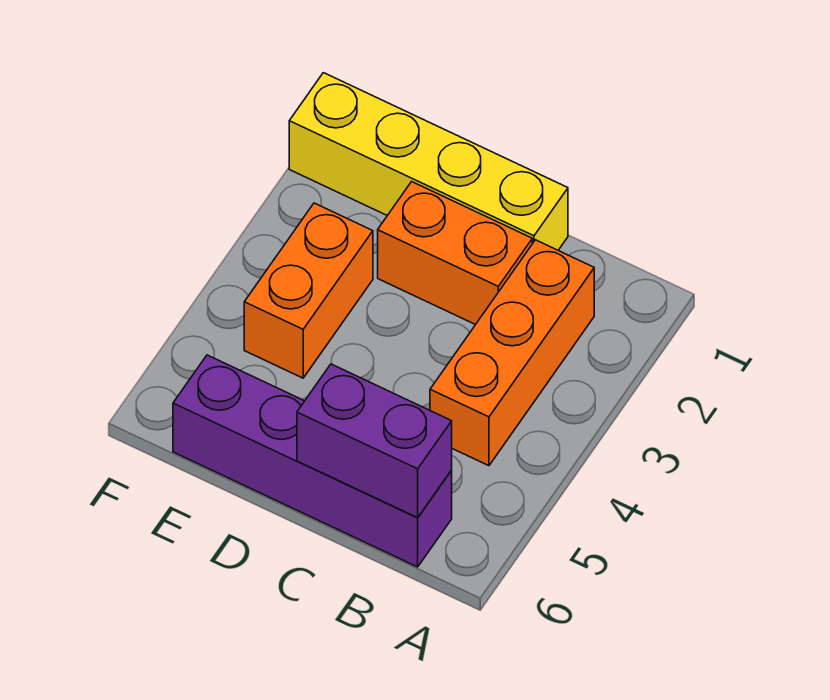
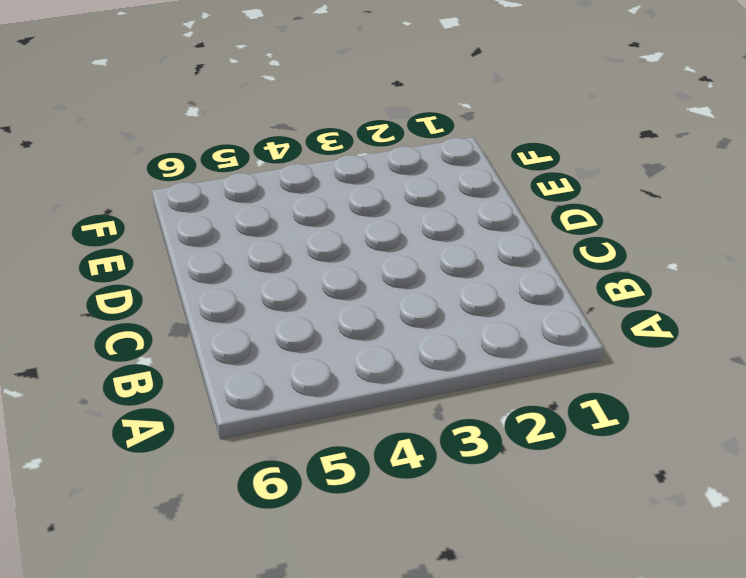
none -> orange brick B2:B4 level 1
none -> purple brick B6:E6 level 1

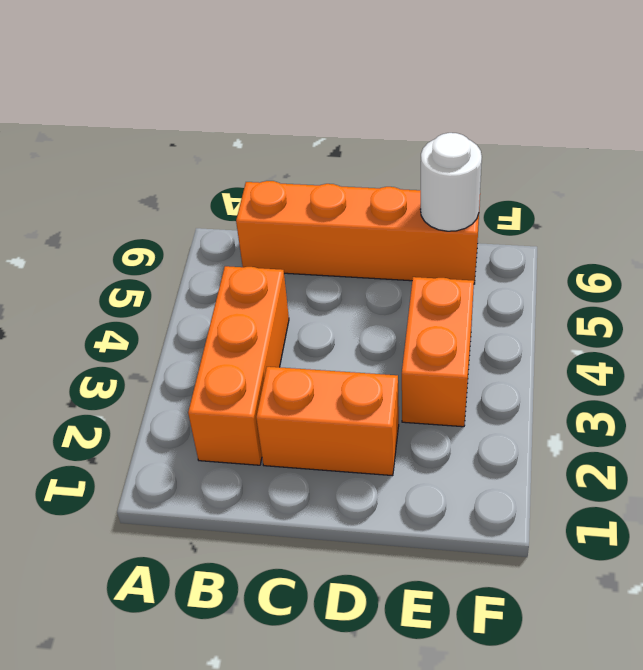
orange brick B6:E6 level 1 -> purple brick B6:E6 level 1
white round brick E6 level 2 -> none
none -> yellow brick C1:F1 level 1
none -> purple brick B6:C6 level 2

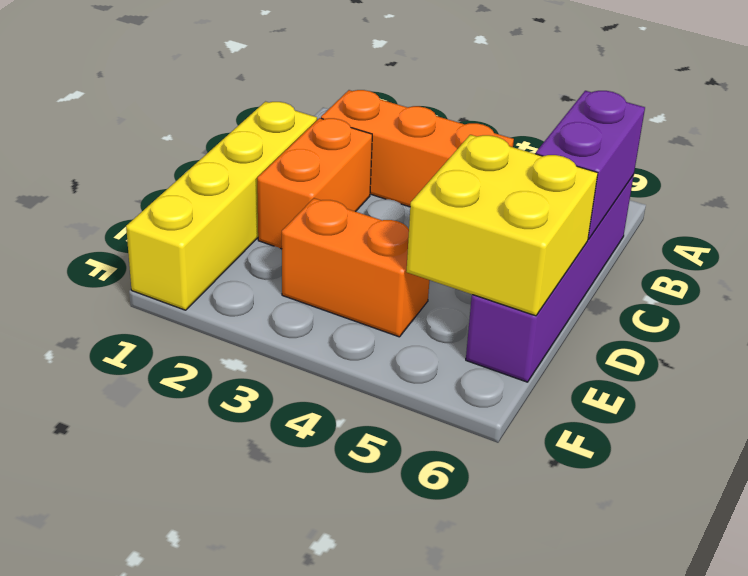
yellow brick D5:E6 level 2 -> none

